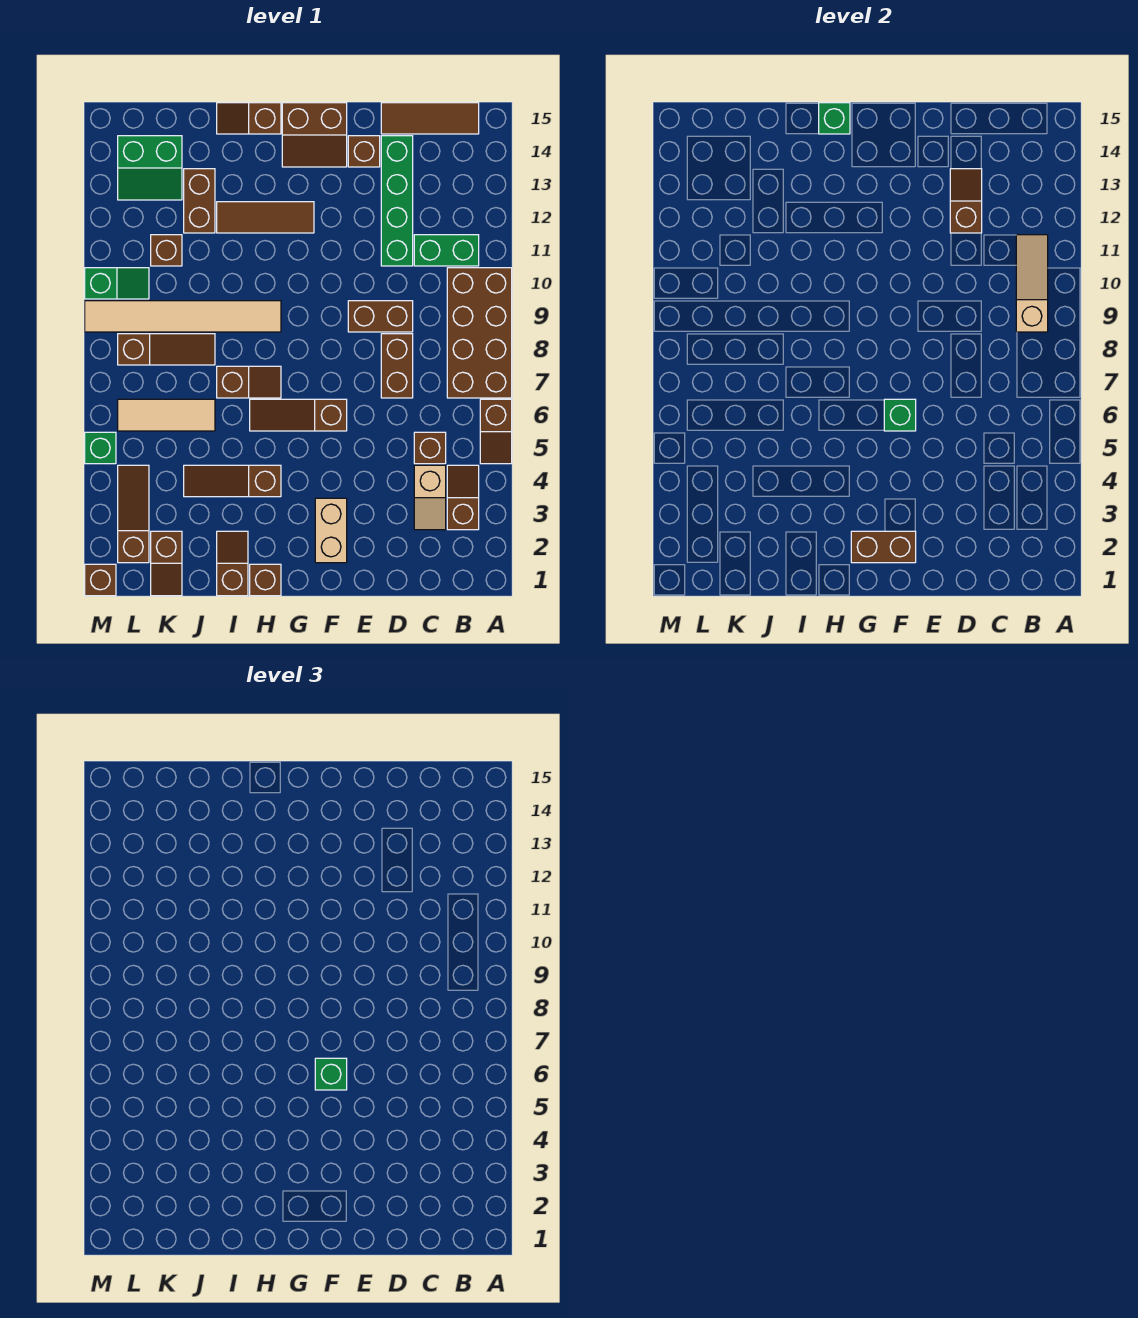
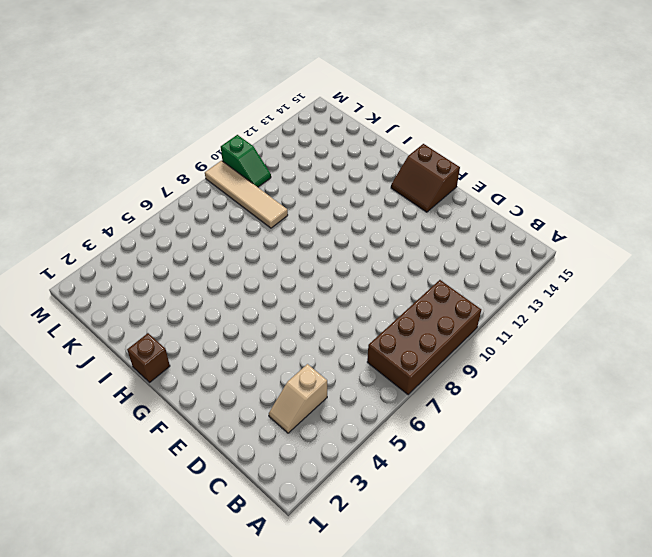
tan tile J9:M9 level 1 -> tan tile H9:M9 level 1
none -> brown slope A5:A6 level 1 top 6
none -> brown slope B3:B4 level 1 top 3
none -> green brick B11:C11 level 1
none -> brown tile B15:D15 level 1

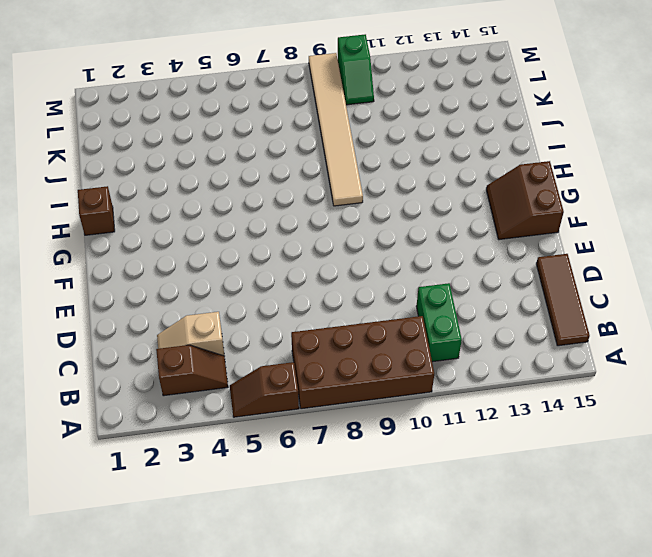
none -> brown brick C5 level 1
none -> brown brick D7:D8 level 1
none -> brown brick D9:E9 level 1
none -> green brick D11:D14 level 1

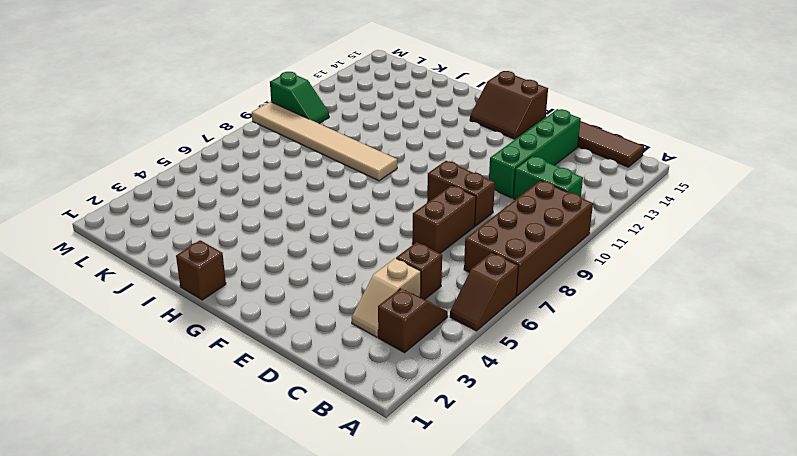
none -> brown brick E14 level 1
none -> tan brick F2:F3 level 1
none -> brown slope F6:H6 level 1 top F
none -> brown tile G12:I12 level 1

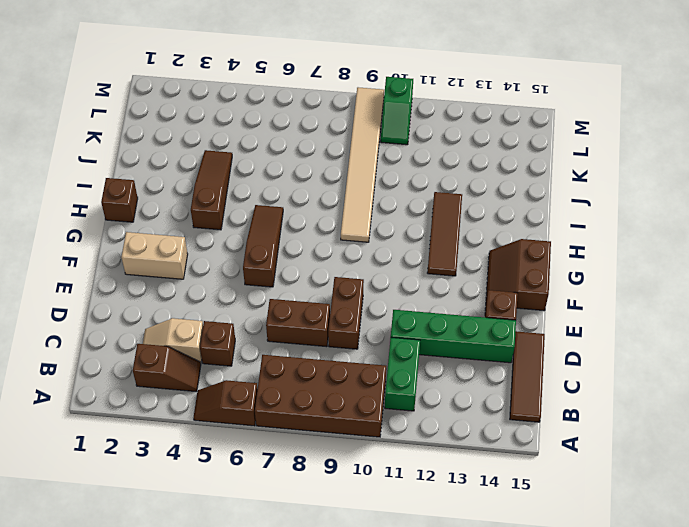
none -> brown slope H7:I7 level 1 top I
none -> brown slope H15:I15 level 1 top H
none -> brown slope I1:I2 level 1 top 1
none -> tan tile J6:L6 level 1

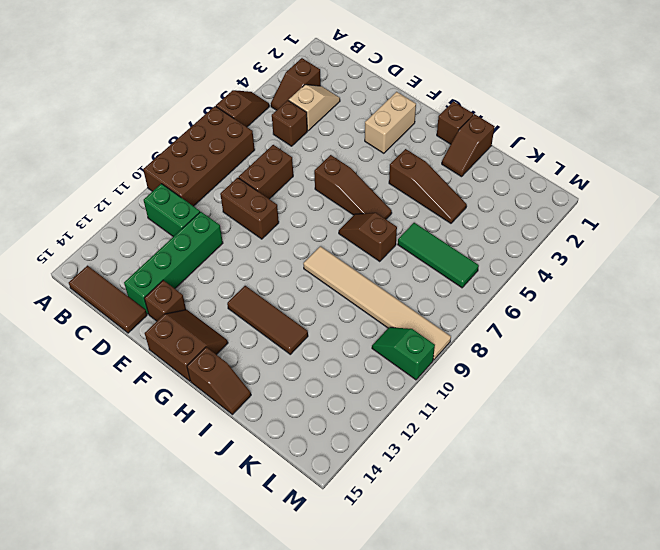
green tile J6:L6 level 1 -> tan tile J6:L6 level 1
none -> brown slope J8:L8 level 1 top L
none -> brown brick J12:J13 level 1
none -> brown slope K1:K2 level 1 top 2
none -> brown brick K11 level 1

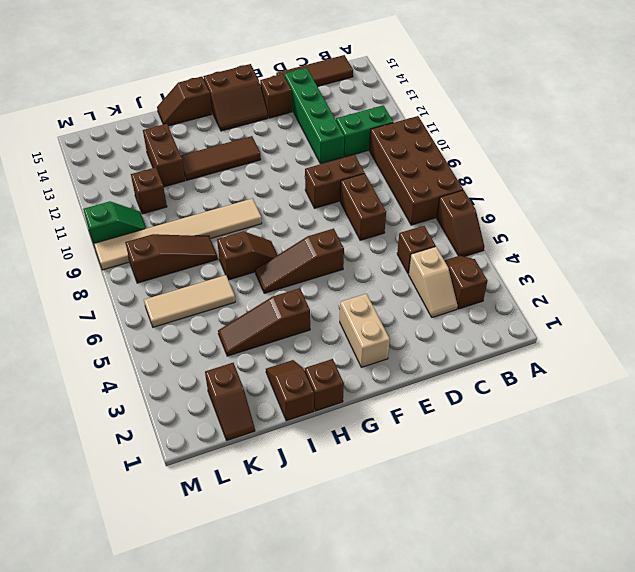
none -> green slope K13:L14 level 1 top 14
none -> brown slope L2:L4 level 1 top 2
none -> brown brick M1 level 1
none -> green brick M5 level 1

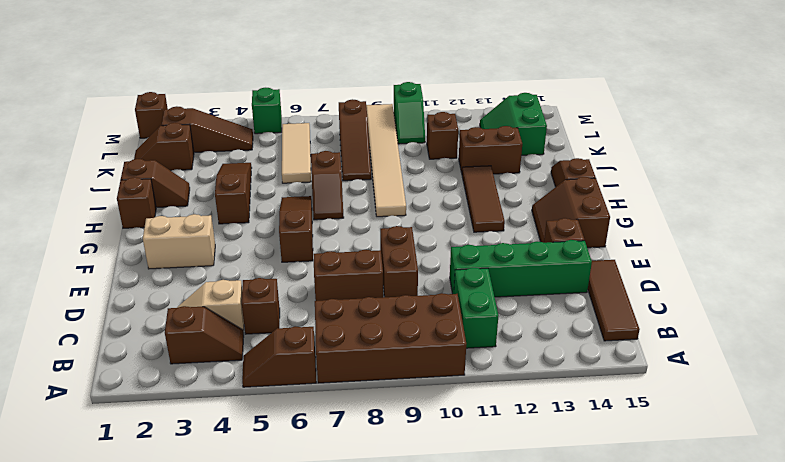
none -> tan slope B9:B11 level 2 top 9
none -> brown slope D12:D13 level 2 top 12
none -> brown brick F2:G2 level 2
none -> green brick F6 level 2

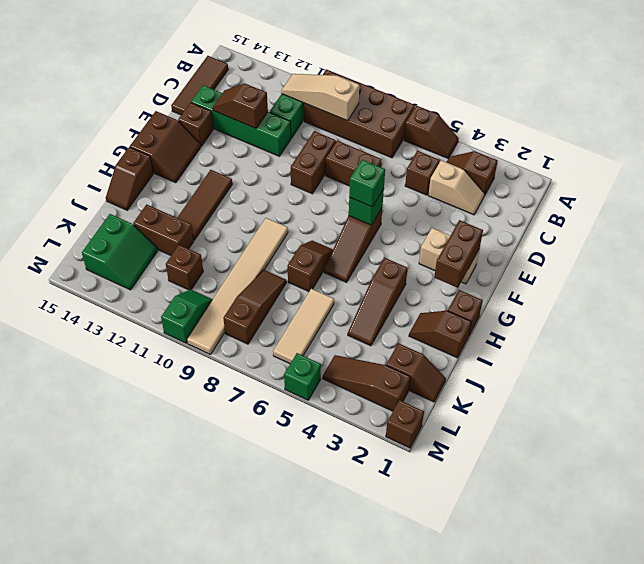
none -> green brick H15 level 2

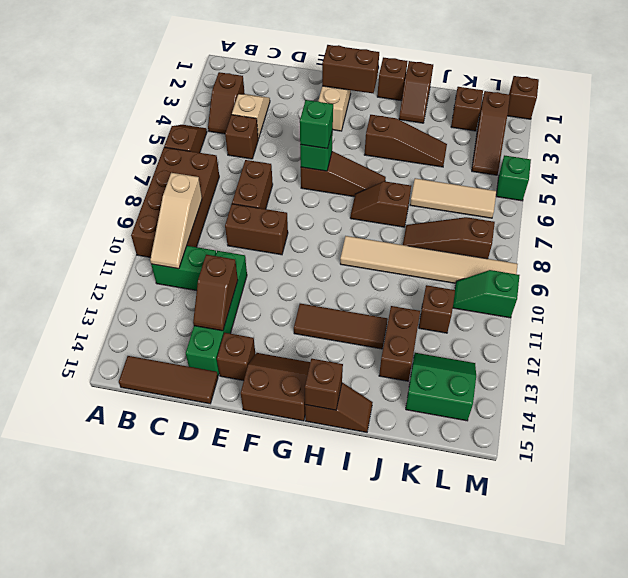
brown brick H15 level 2 -> green brick H15 level 2

